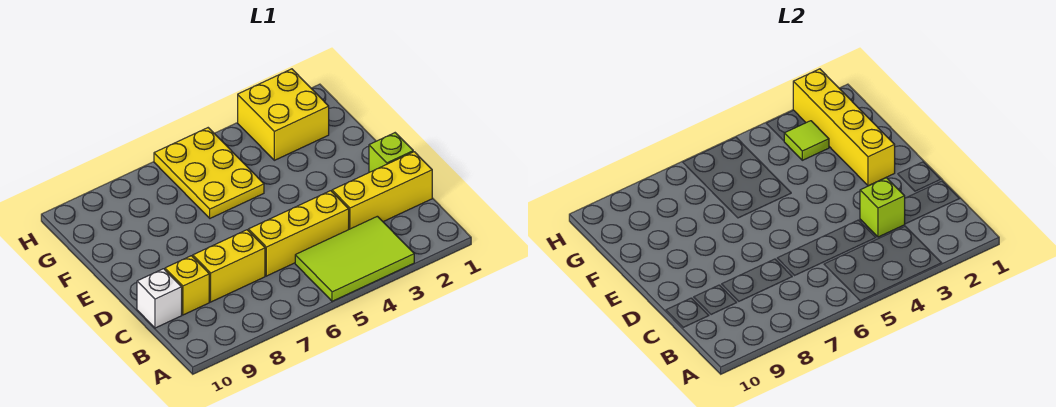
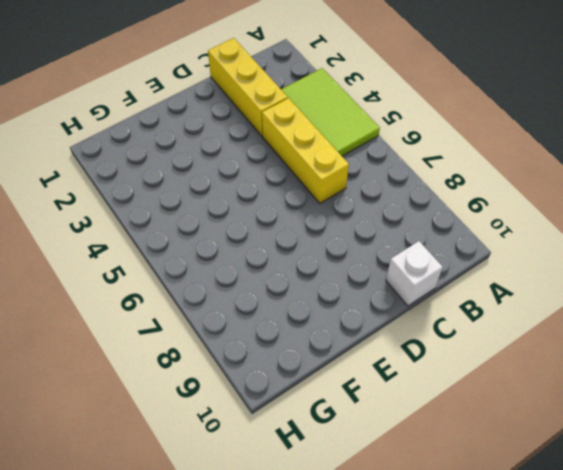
none -> yellow brick C7:C8 level 1
none -> yellow brick C9 level 1
none -> lime brick D1 level 1

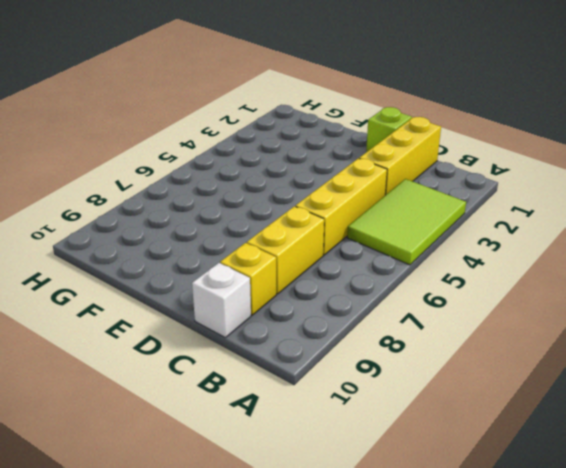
none -> yellow plate F5:H6 level 1
none -> yellow brick G2:H3 level 1
none -> lime brick C3 level 2

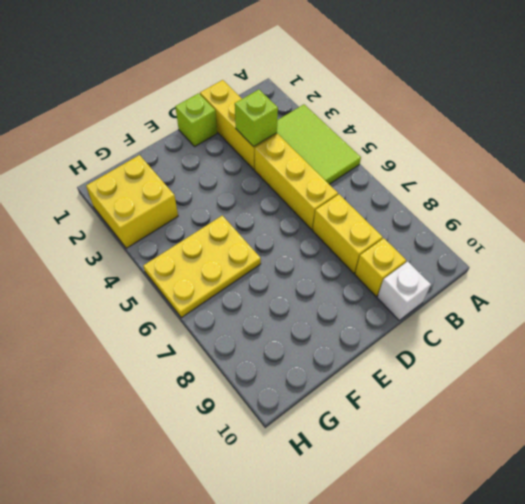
none -> yellow brick E2:H2 level 2
none -> lime tile G3 level 2

